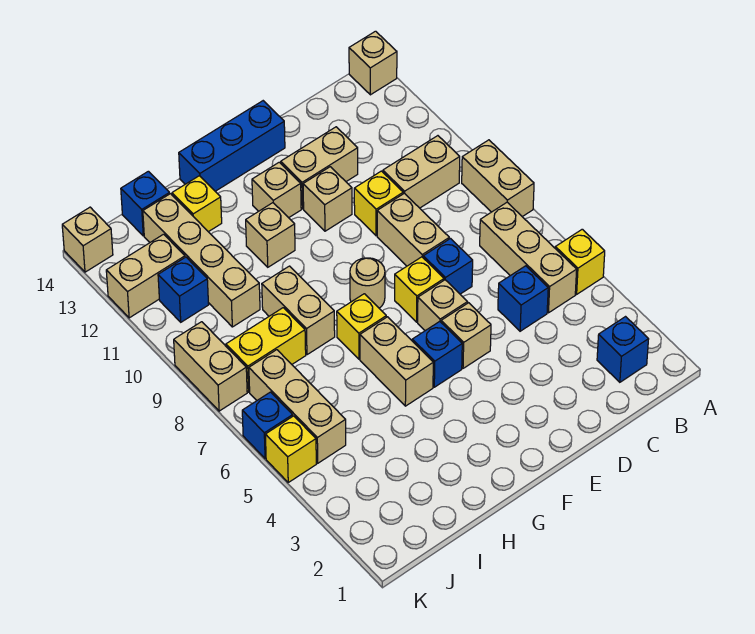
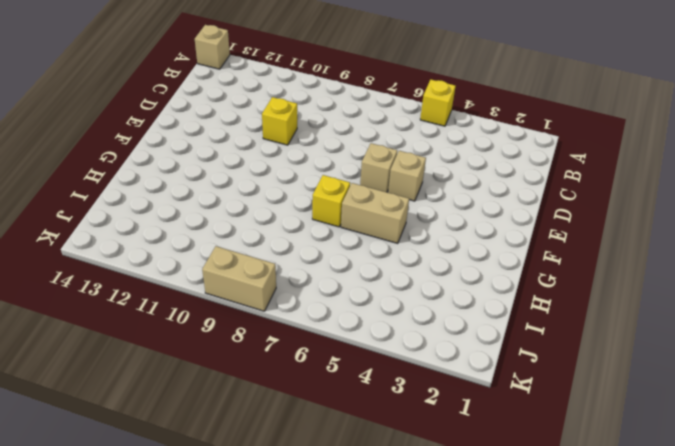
none -> tan brick A8:A9 level 1
none -> blue brick B2 level 1
none -> tan brick B5:B7 level 1
none -> tan brick B10:C10 level 1

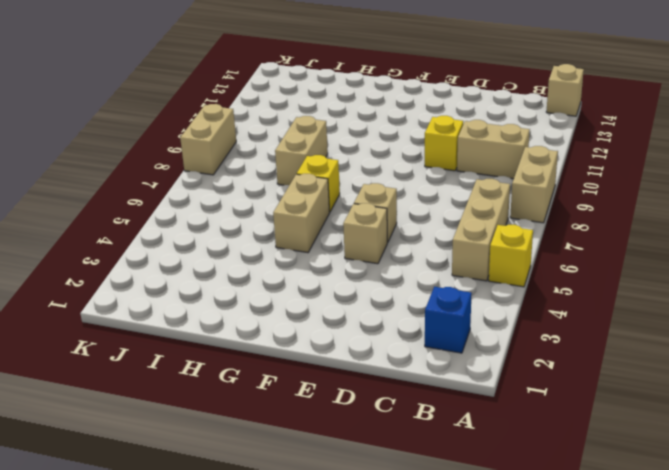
none -> blue brick C5 level 1
none -> blue brick D7 level 1
none -> tan brick D8:D9 level 1
none -> tan brick D12:E12 level 1

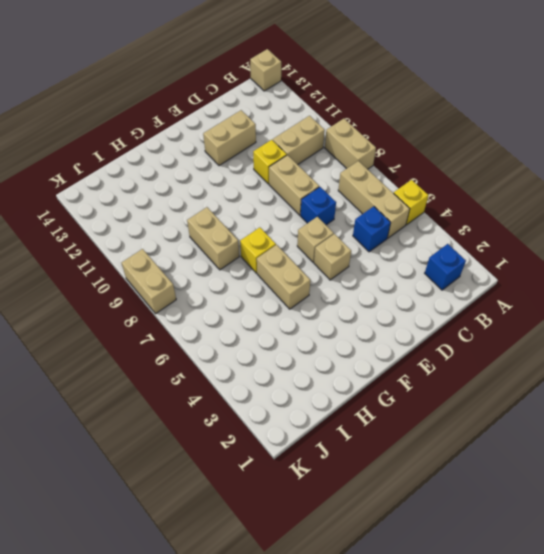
none -> yellow brick E7 level 1
none -> tan brick E11 level 1
none -> blue brick E14:G14 level 1
none -> blue brick F5 level 1

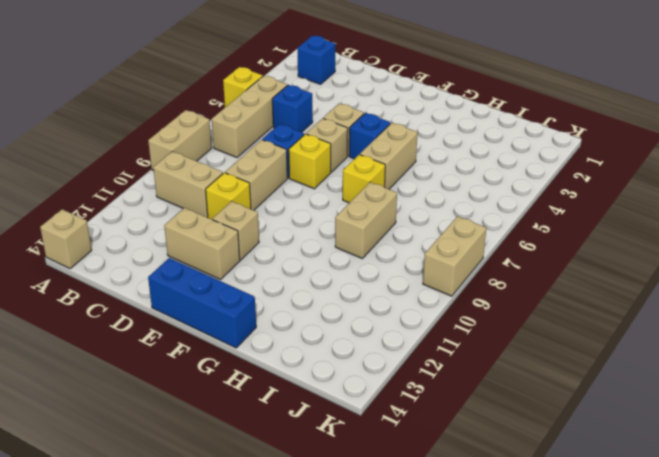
none -> tan round brick F8 level 1
none -> tan brick F12 level 1
none -> tan brick G11 level 1
none -> yellow brick H13 level 1

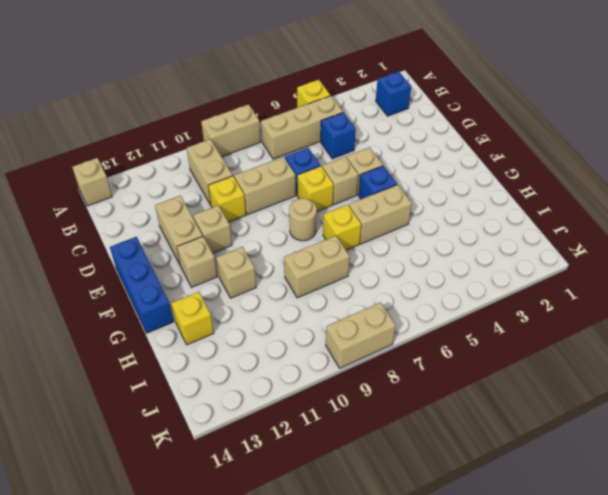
none -> yellow brick I8:J8 level 1
none -> tan brick I10:I13 level 1
none -> blue brick I14 level 1
none -> tan brick J5:J7 level 1

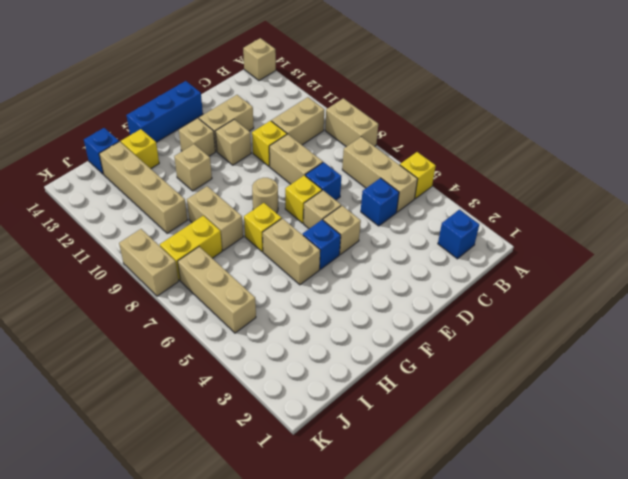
none -> blue brick J11 level 1
none -> tan brick J12:K12 level 1
none -> yellow brick K5 level 1
none -> blue brick K6 level 1

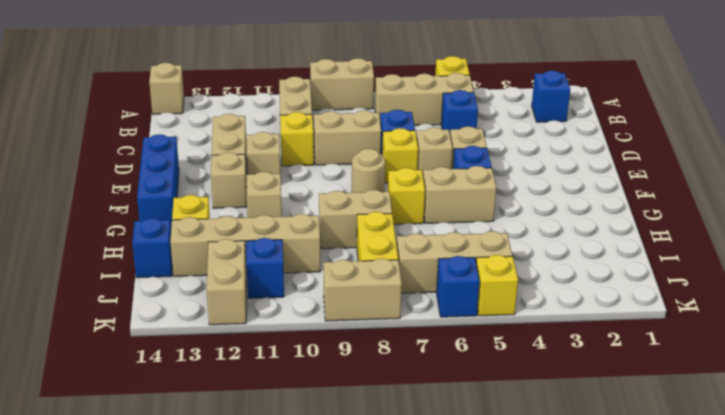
none -> tan brick K14 level 1

